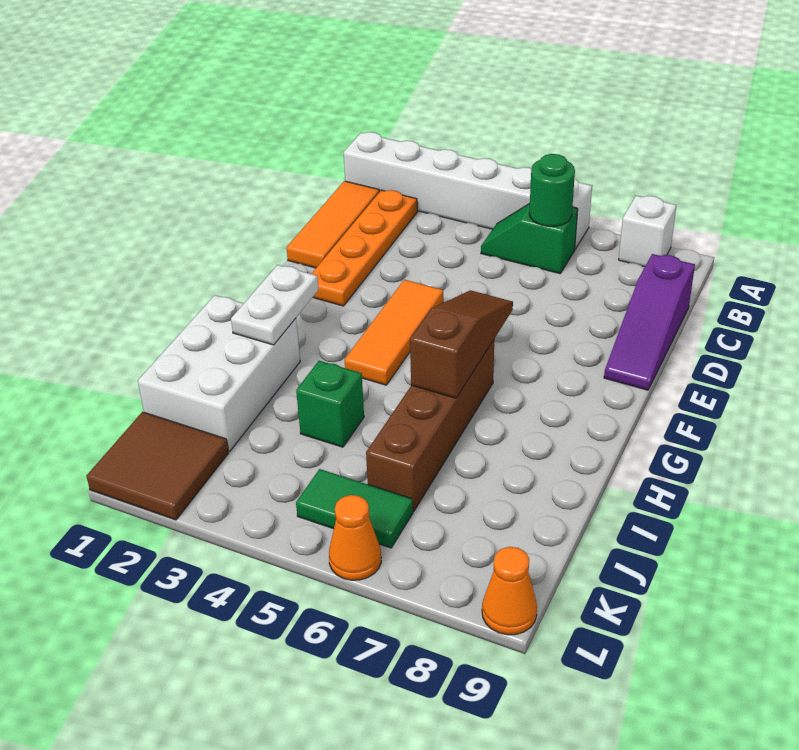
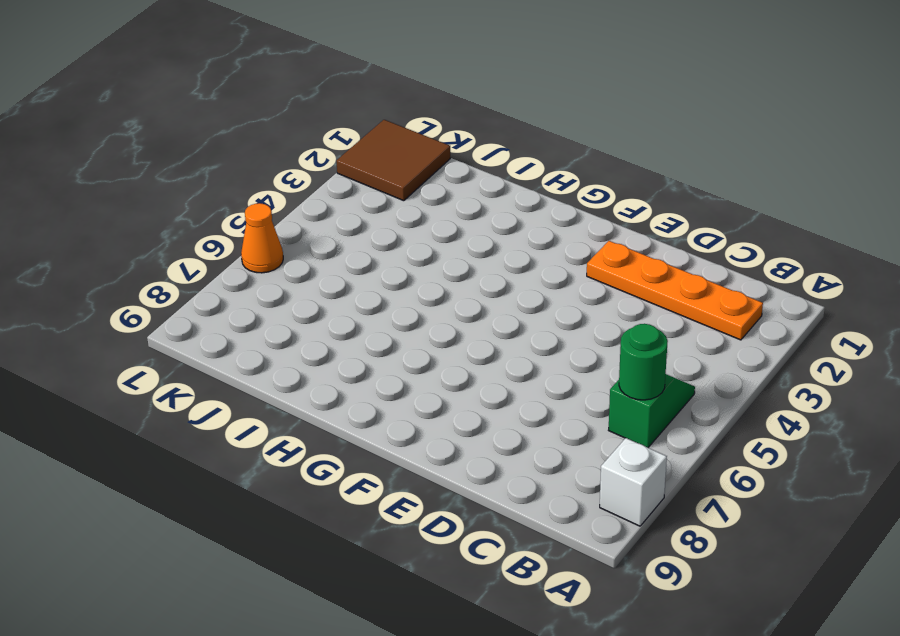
none -> white brick A1:A6 level 1
none -> orange tile B1:D1 level 1
none -> purple slope C9:E9 level 1 top C

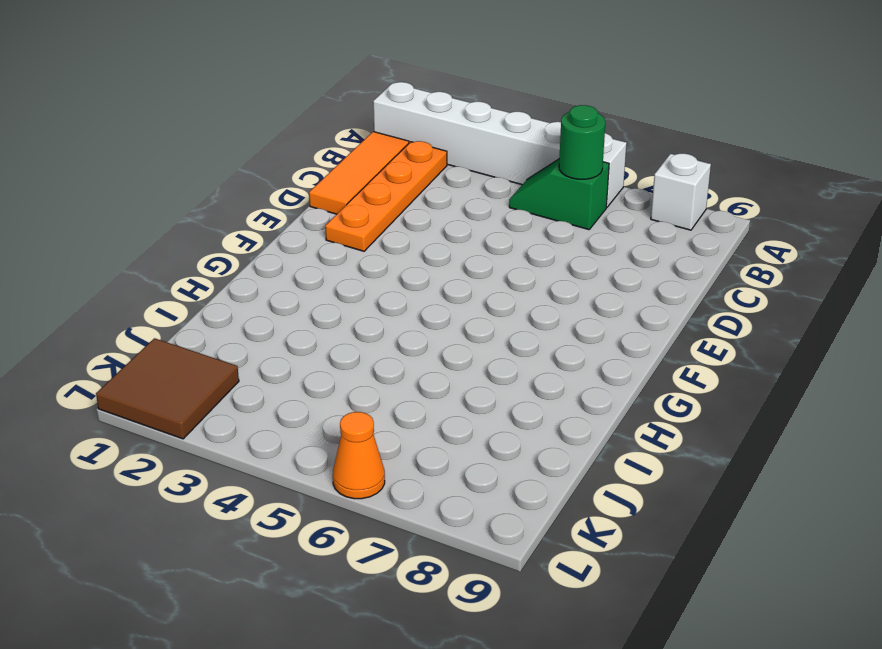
none -> purple slope C9:E9 level 1 top C
none -> orange tile E4:G4 level 1
none -> brown brick G6:J6 level 1

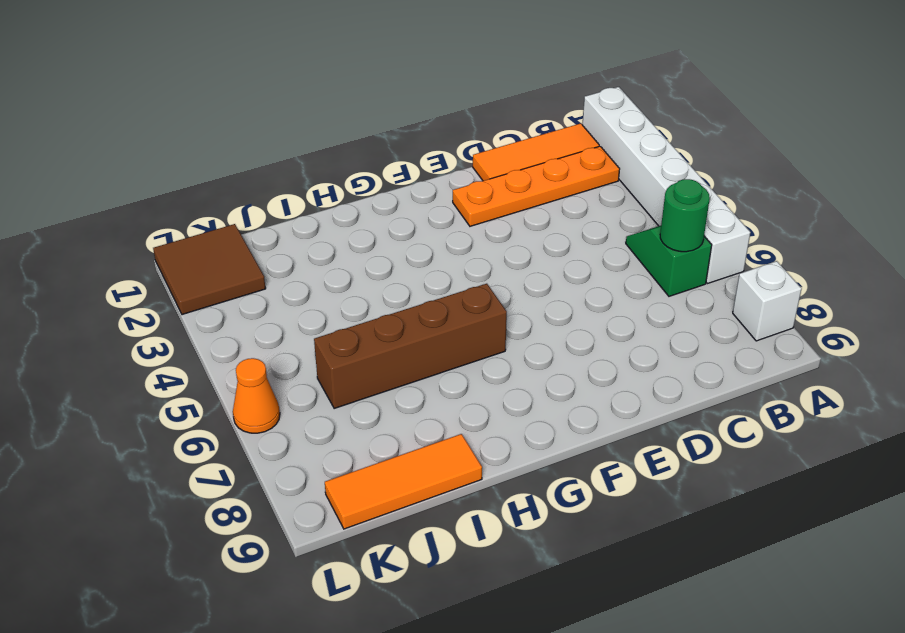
orange tile I9:K9 level 1 -> orange tile E4:G4 level 1
none -> purple slope C9:E9 level 1 top C
none -> white brick H1:J2 level 1
none -> green brick I4 level 1

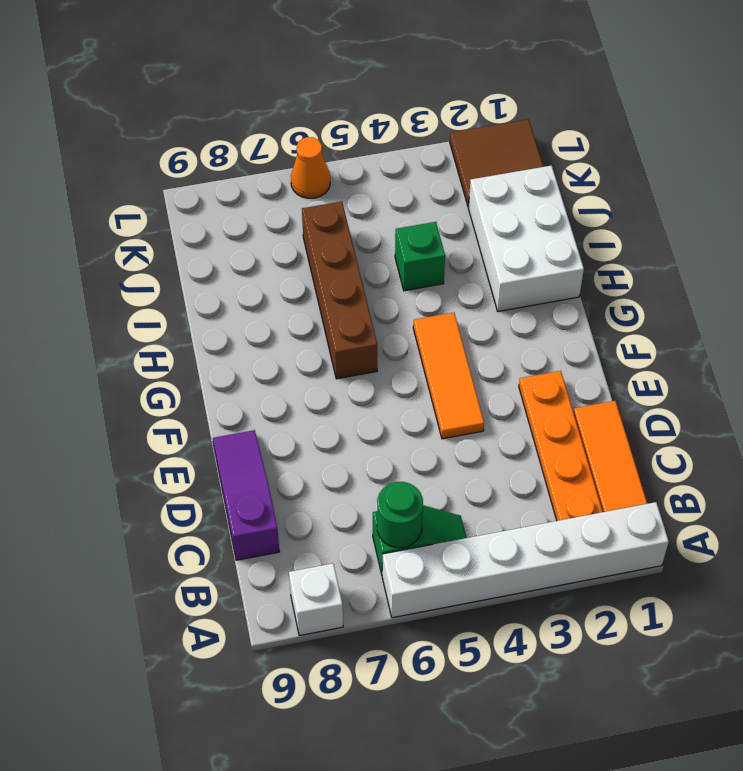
none -> green tile K5:K6 level 1
none -> orange cone L9 level 1
none -> brown slope F6:H6 level 2 top H

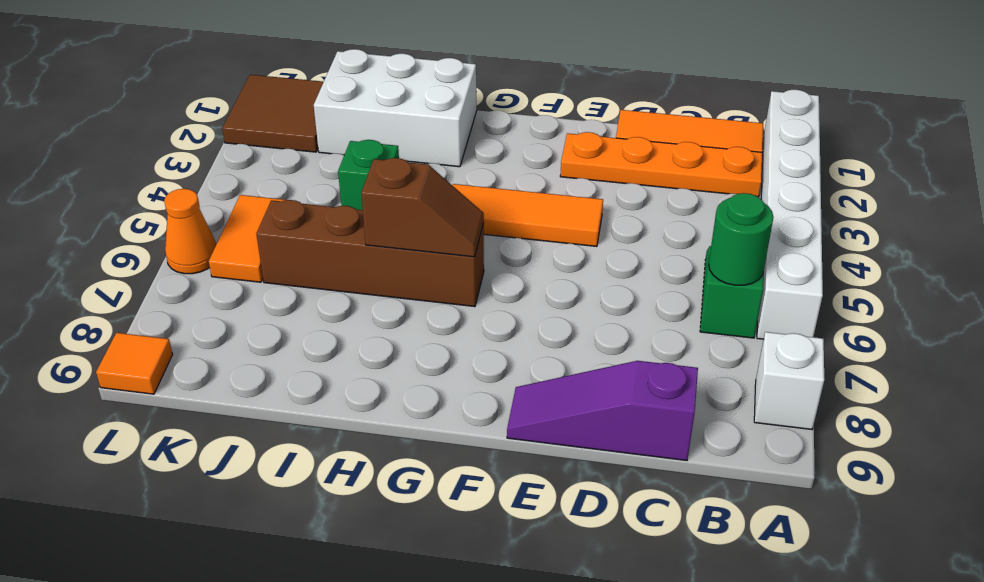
brown slope G6:H6 level 2 top H -> brown slope F6:H6 level 2 top H
orange tile K5:K6 level 1 -> green tile K5:K6 level 1
orange tile L9 level 1 -> orange cone L9 level 1
none -> white plate G2:H2 level 2

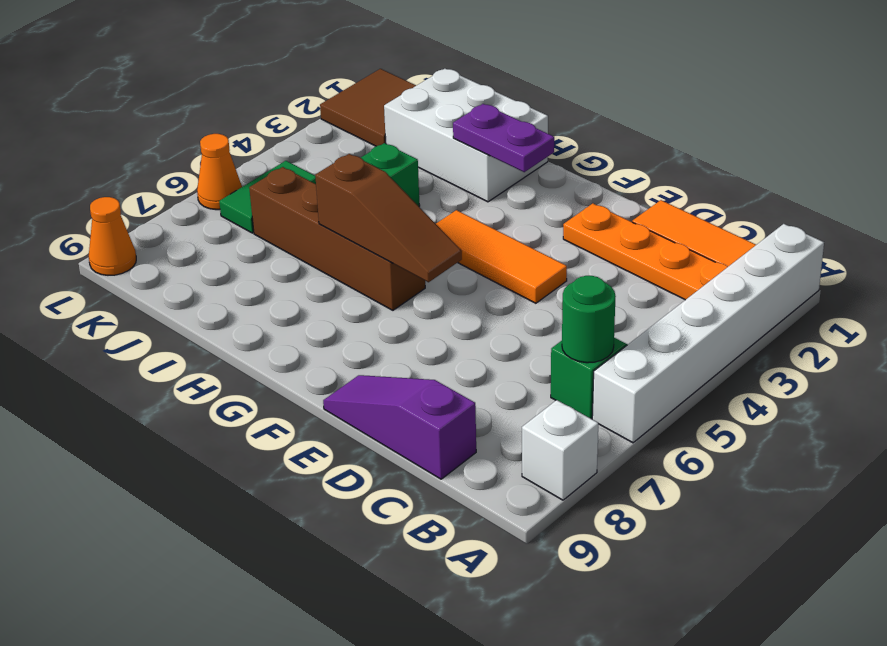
purple plate G2:H2 level 2 -> white plate G2:H2 level 2

